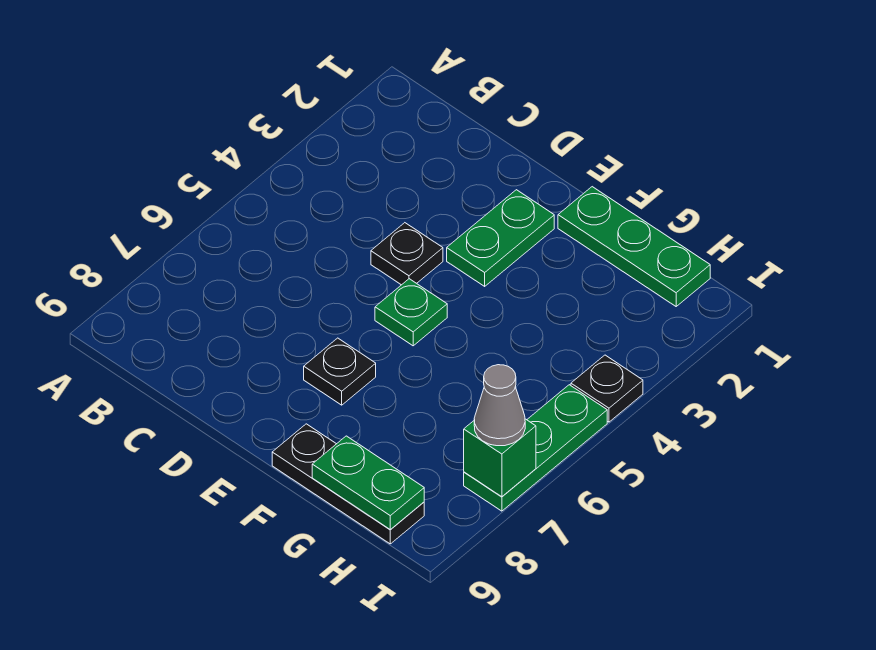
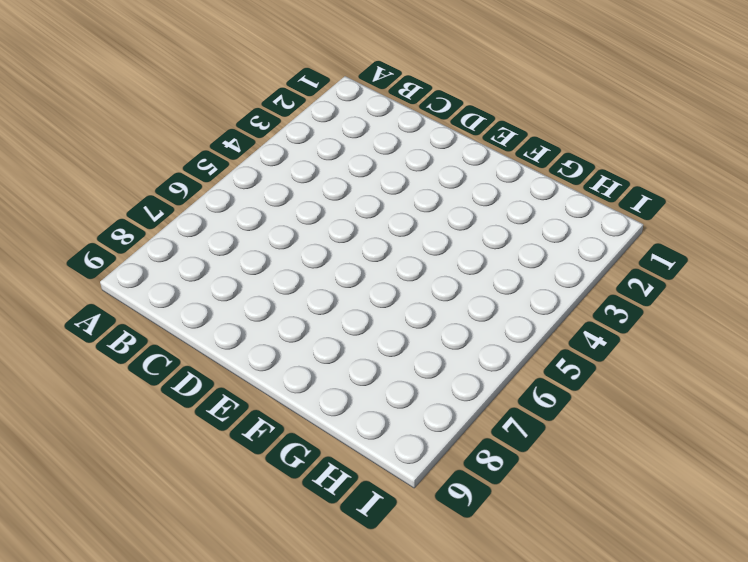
none -> black plate D4 level 1
none -> green plate E2:E3 level 1

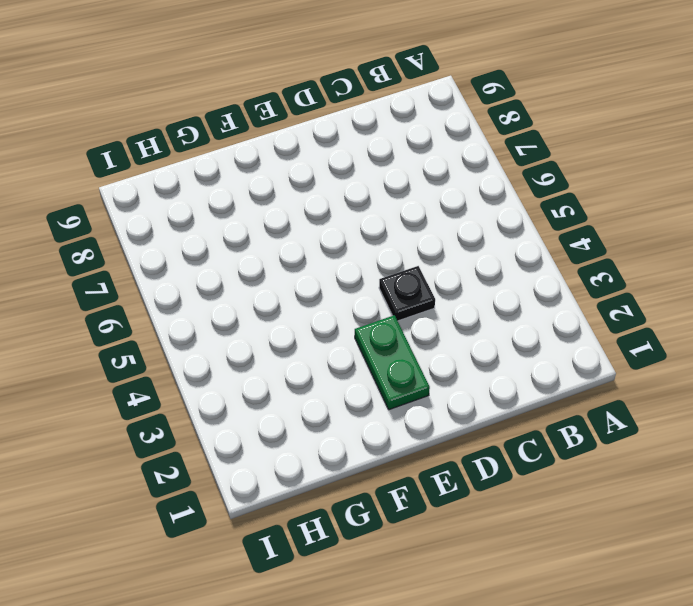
none -> green plate E5 level 1
none -> black plate E7 level 1

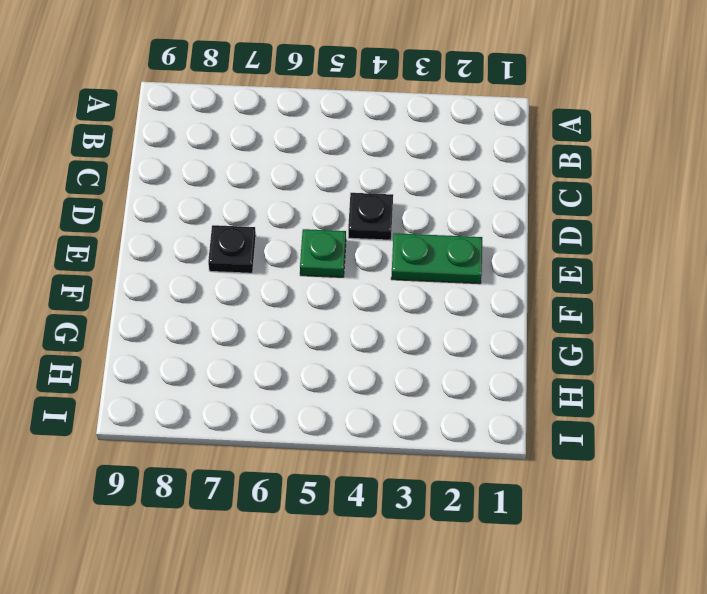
none -> green plate F1:H1 level 1
none -> black plate F9:H9 level 1

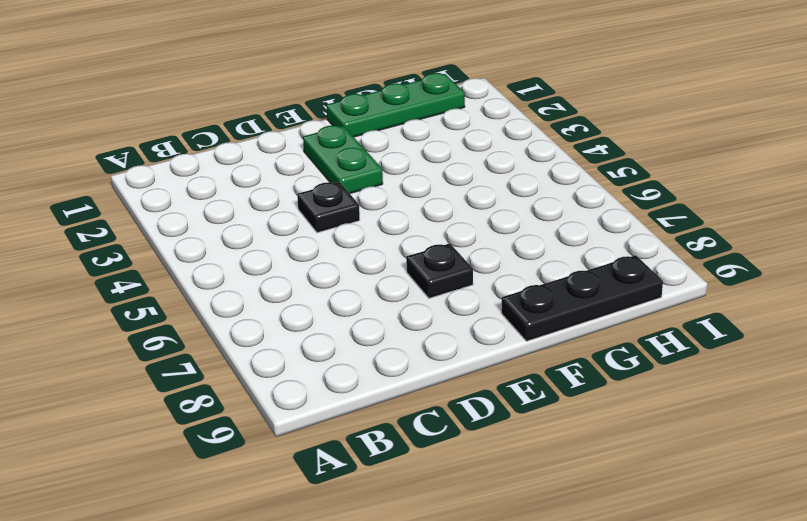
none -> green plate E5 level 1
none -> black plate I4 level 1

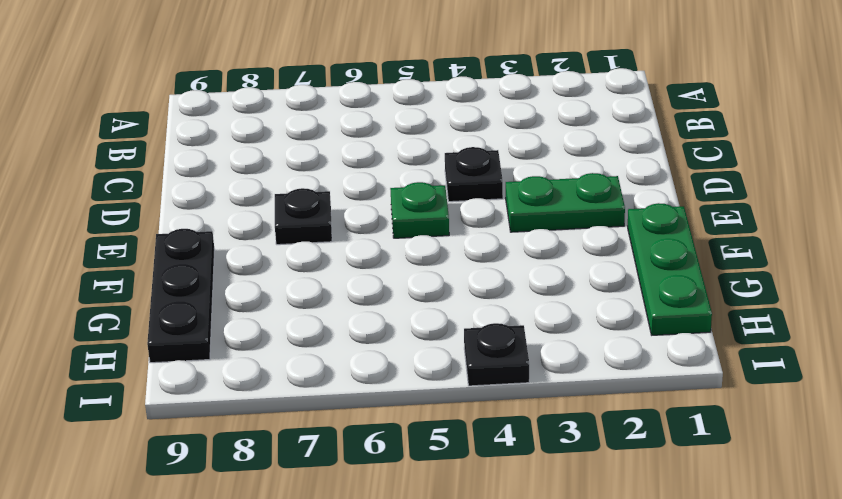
none -> green plate I5:I7 level 1
none -> green plate G9:H9 level 2

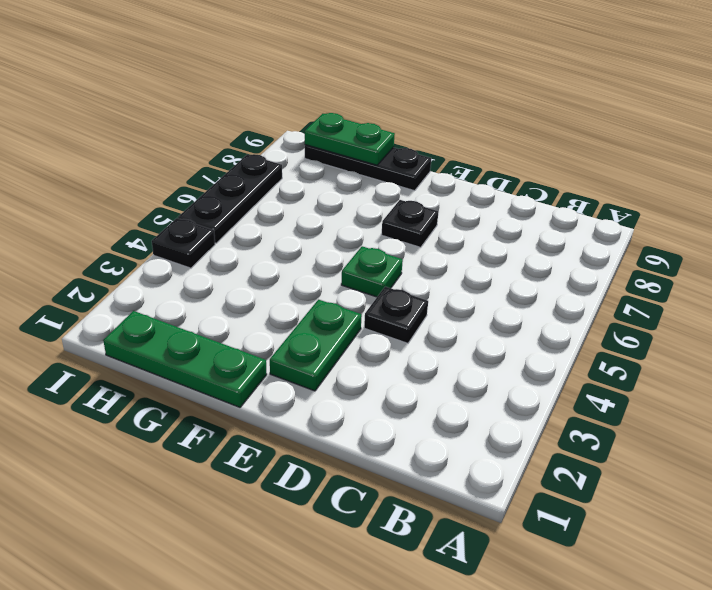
black plate I5:I7 level 1 -> green plate I5:I7 level 1
none -> green brick I7 level 2
none -> grey cone I7 level 3

